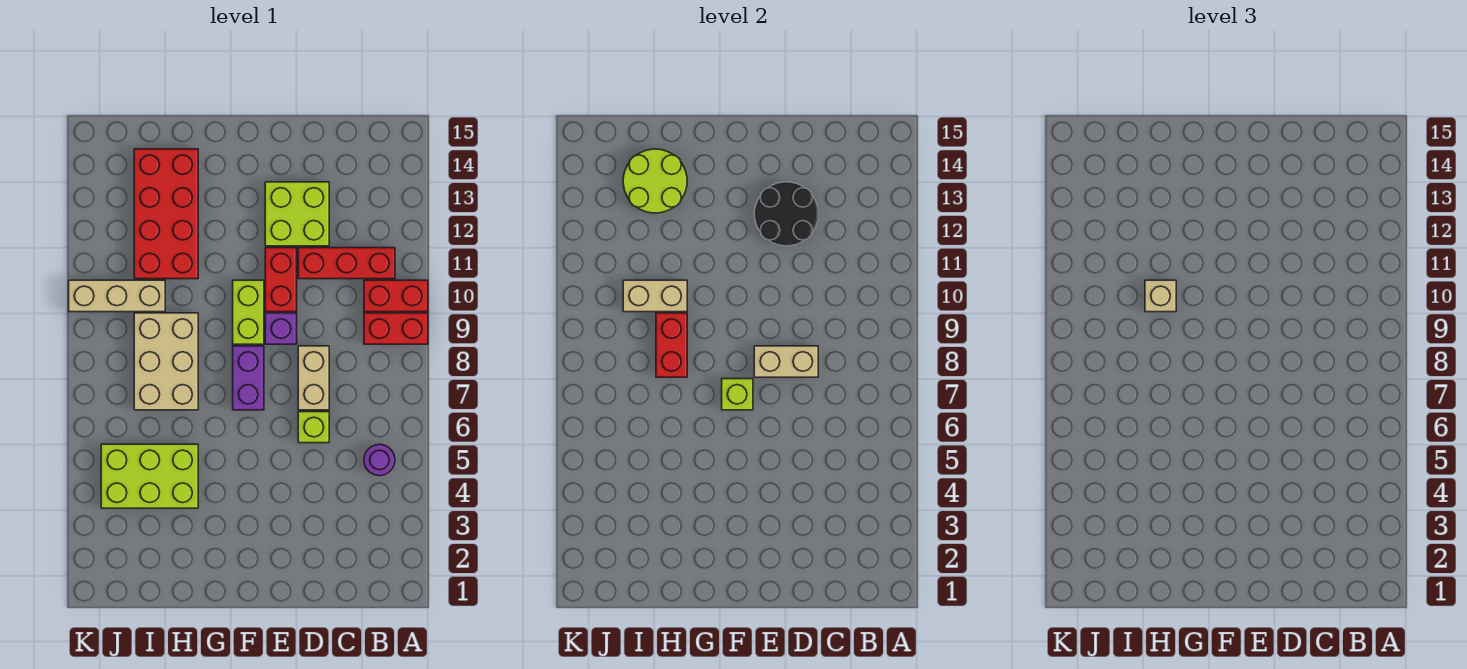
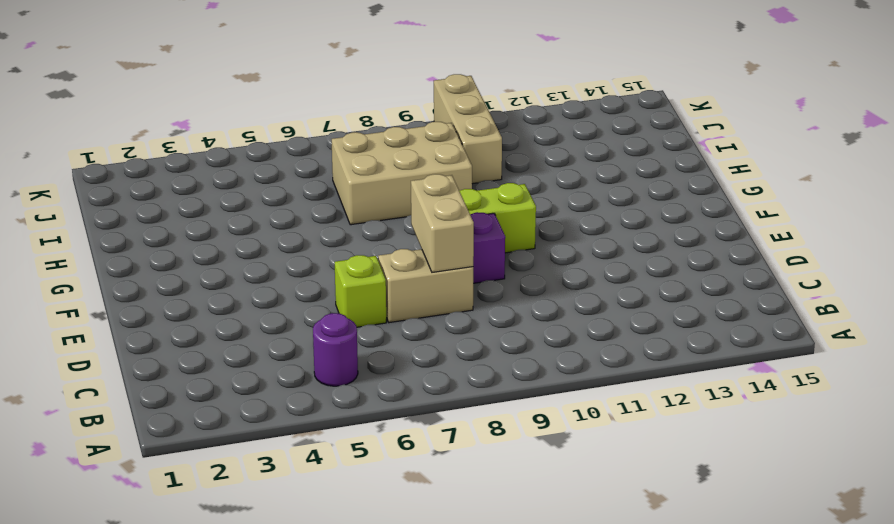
none -> red brick A9:B9 level 1
none -> red brick A10:B10 level 1
none -> red brick B11:D11 level 1

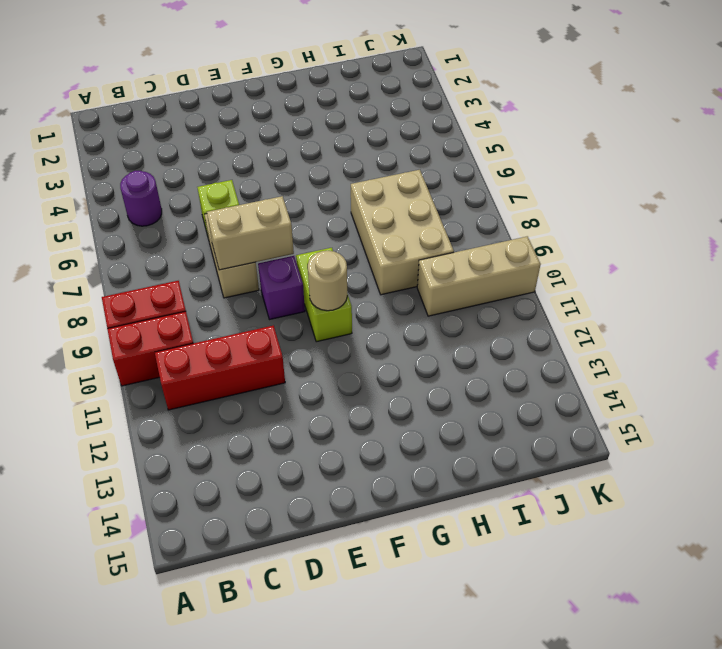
tan round brick F10 level 2 -> none
none -> lime brick D12:E13 level 1
none -> red brick E10:E11 level 1
none -> purple brick F7:F8 level 1

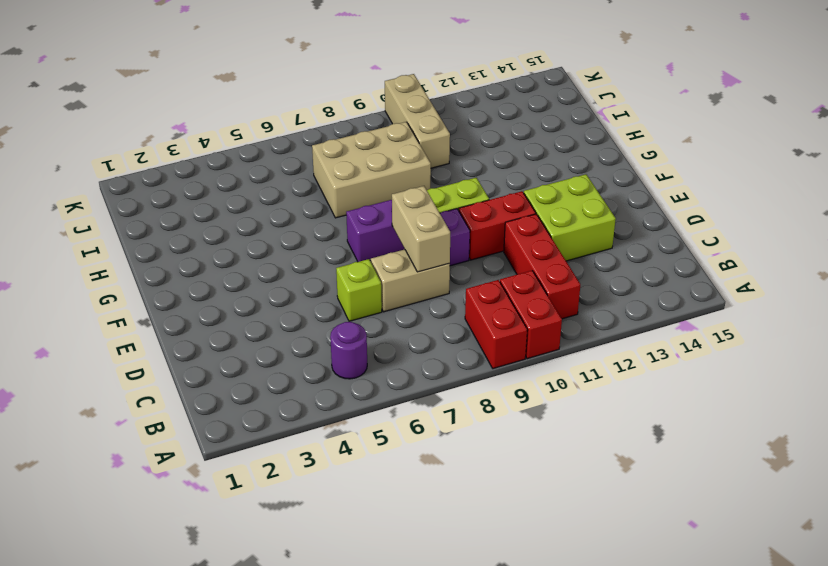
none -> lime brick H4:J5 level 1
none -> red brick H11:I14 level 1
none -> black round brick D12:E13 level 2

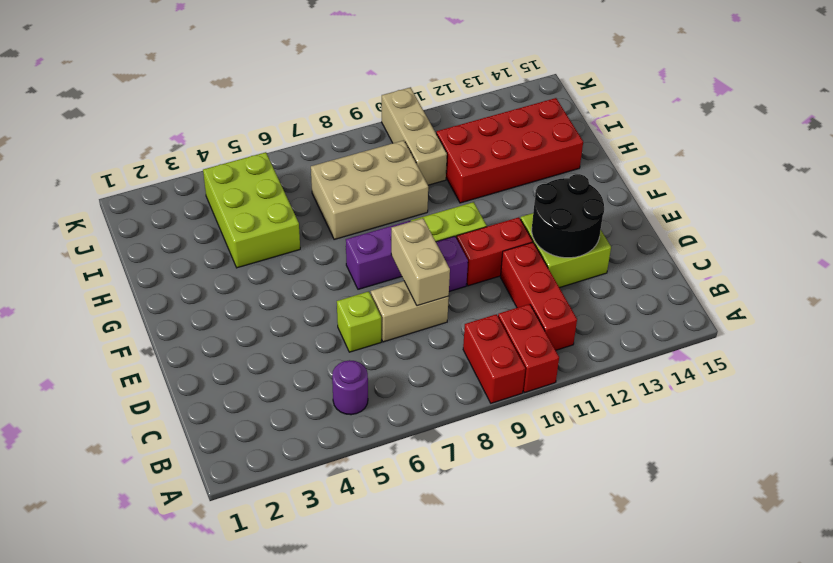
none -> lime brick F7 level 2
none -> red brick H8:H9 level 2
none -> tan brick H10:I10 level 2

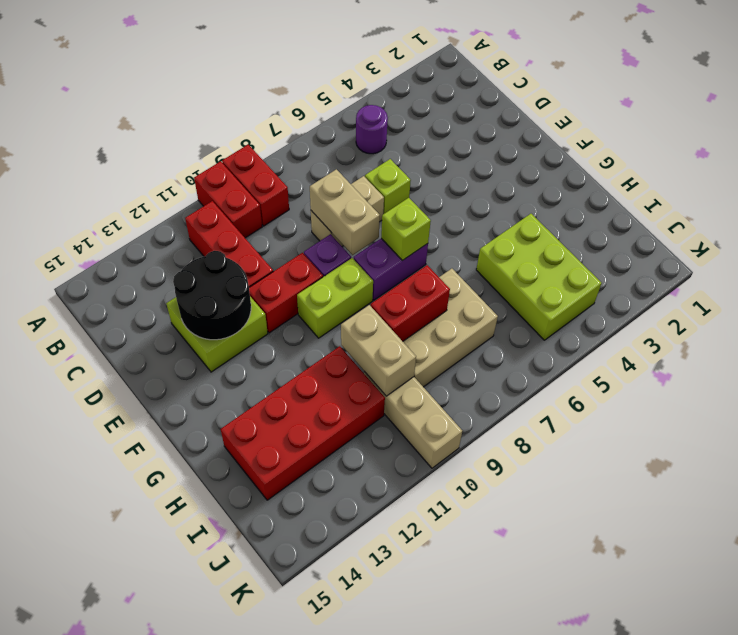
none -> lime round brick H13:I14 level 2
none -> tan brick H10 level 3

